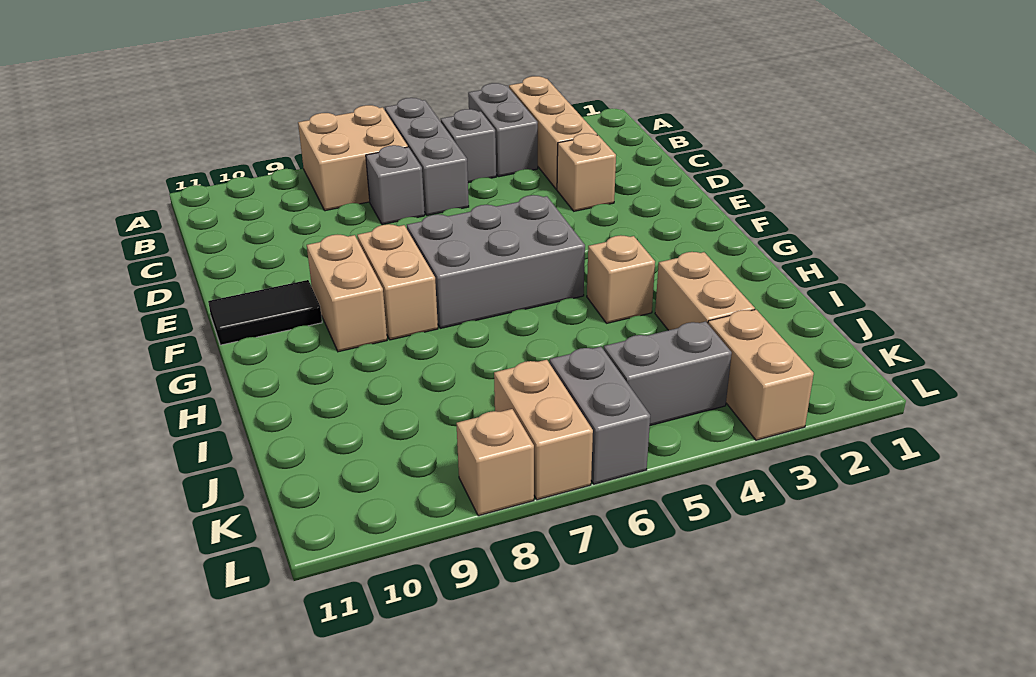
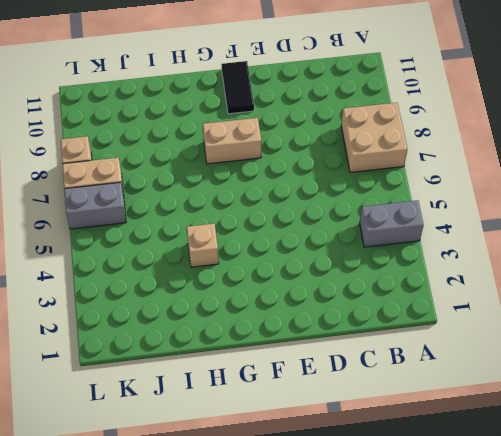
none -> tan brick A3:C3 level 1
none -> grey brick A6:C6 level 1
none -> grey brick B5 level 1

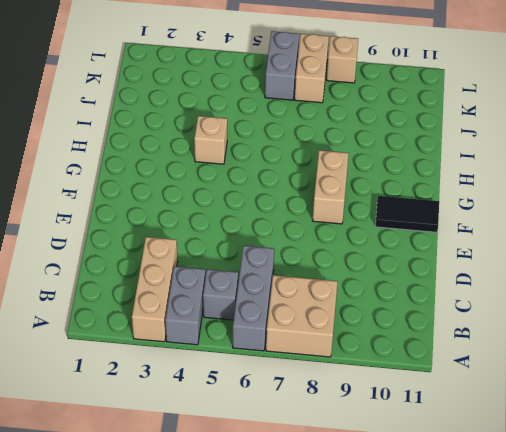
none -> grey brick C7 level 1
none -> tan brick D3 level 1
none -> grey brick F5:G7 level 1

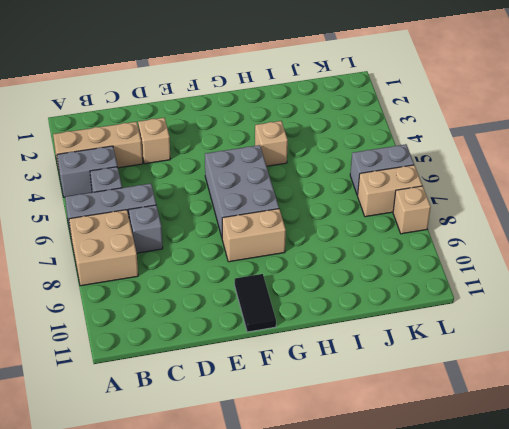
none -> tan brick F9:G9 level 1
none -> tan brick I3:J3 level 1
none -> tan brick K3:L3 level 1

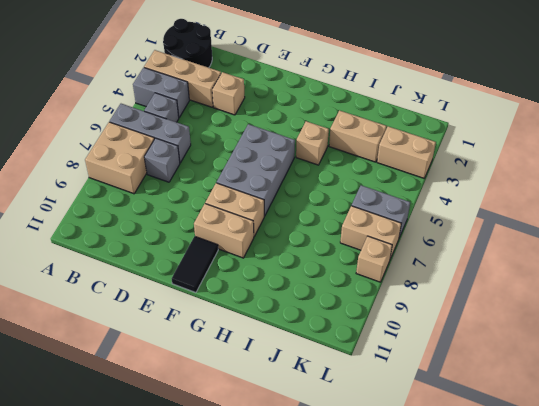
black round brick A1:B2 level 1 -> none
none -> grey brick K4:K5 level 1

